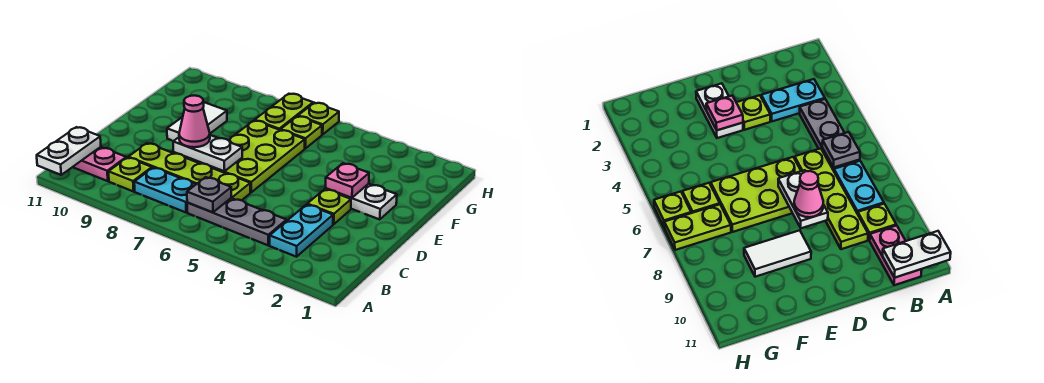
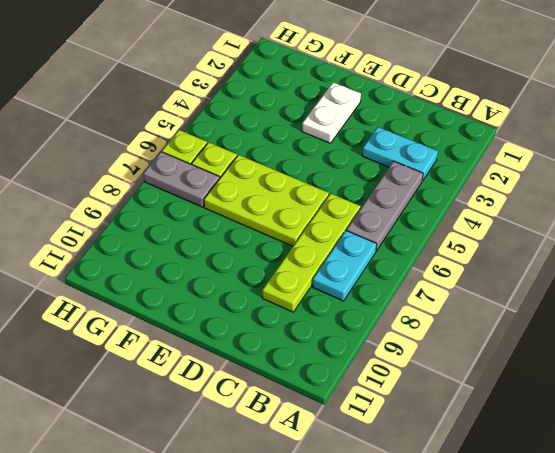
grey plate G7:H7 level 1 -> lime plate G7:H7 level 1
none -> lime plate B9 level 1
none -> pink plate B10:B11 level 1
none -> lime plate D3 level 1

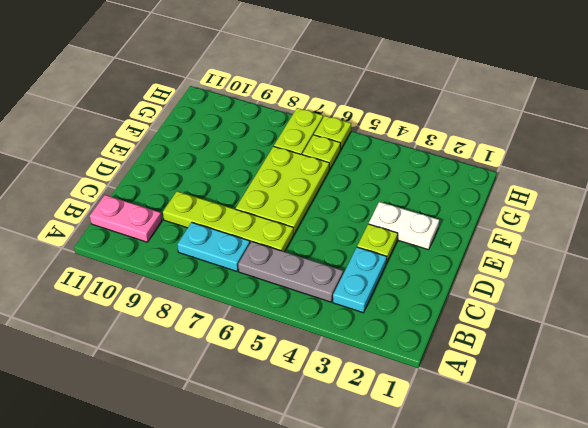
none -> lime plate B9 level 1
none -> white tile E9:F9 level 1
none -> white plate A11:B11 level 2

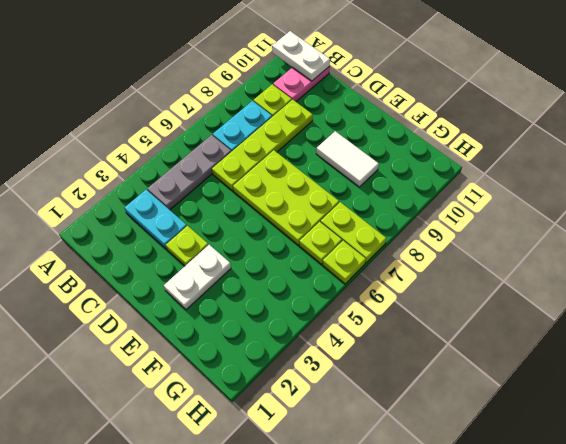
none -> grey plate B6 level 2
none -> white plate D7:D8 level 2
none -> pink plate E3 level 2

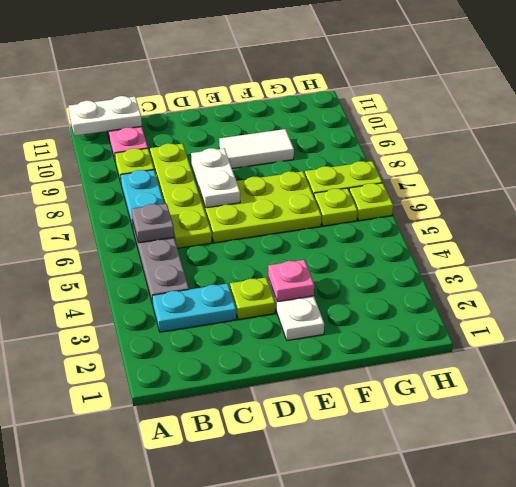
none -> pink cone D8 level 3

